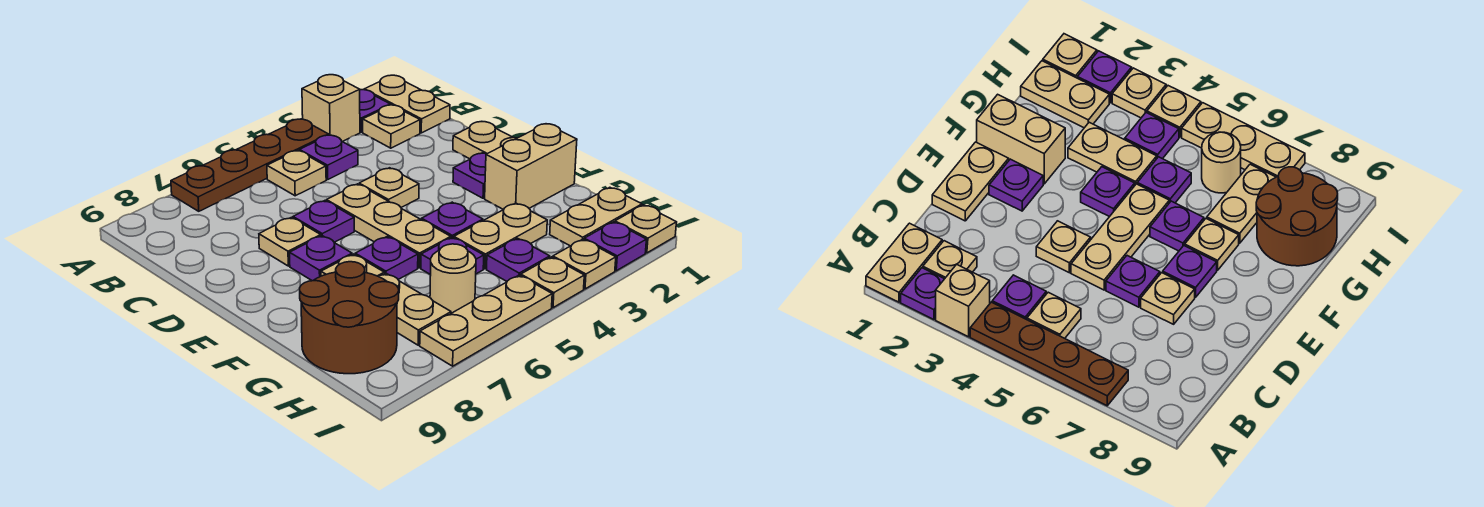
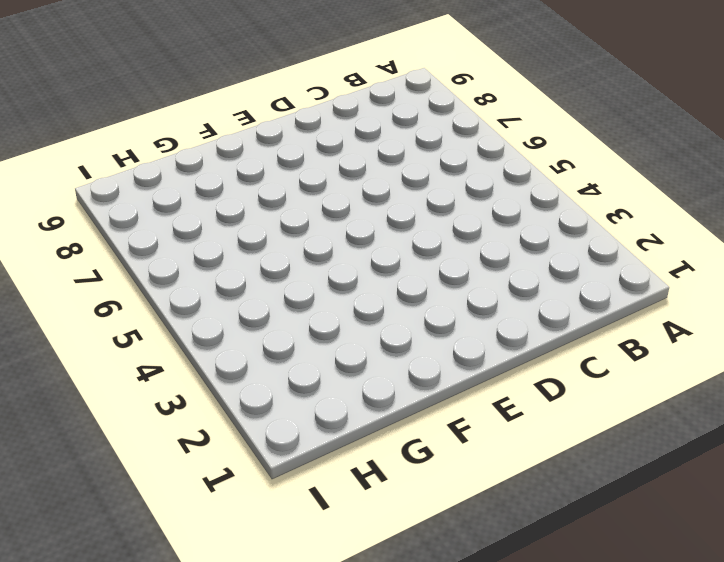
none -> tan plate A1:B1 level 1
none -> purple plate A2 level 1
none -> tan brick A3 level 1
none -> brown plate A4:A7 level 1

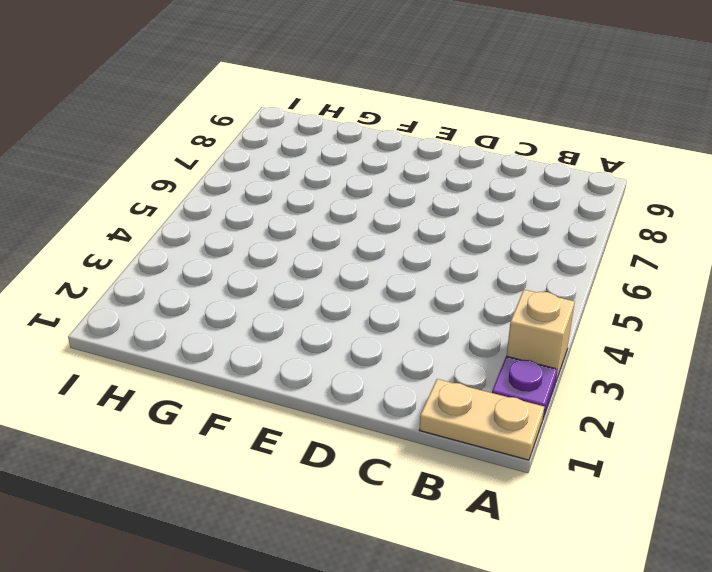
none -> brown plate A4:A7 level 1
none -> tan plate B2 level 1
none -> purple plate B4 level 1
none -> tan plate B5 level 1

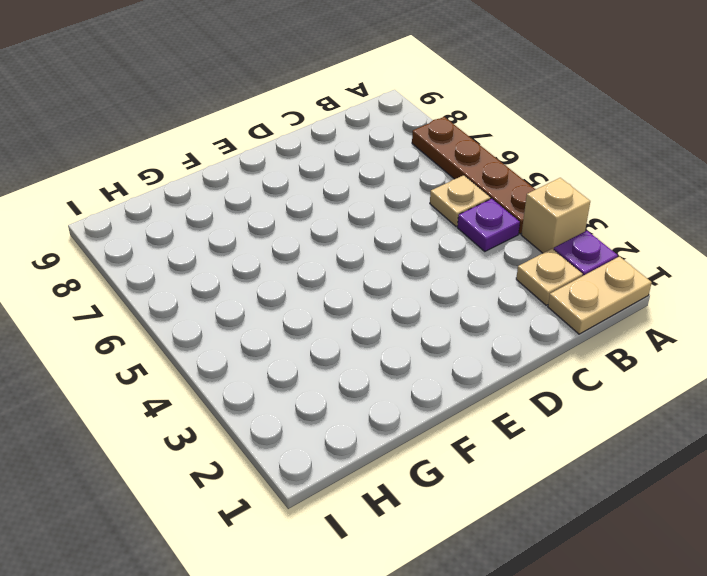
none -> tan plate D1:E1 level 1
none -> tan plate D4 level 1
none -> tan plate D5:F5 level 1
none -> purple plate D6 level 1

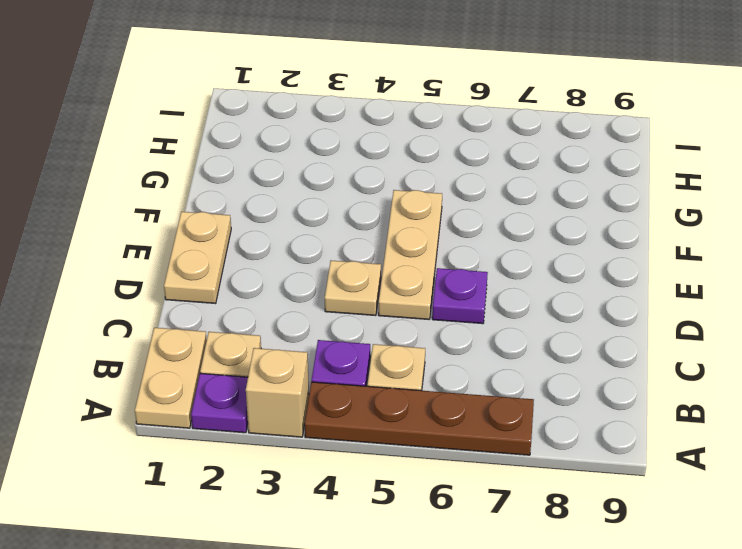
none -> tan plate D7 level 1
none -> purple plate E2 level 1
none -> purple plate E7 level 1
none -> tan brick F1:F2 level 1

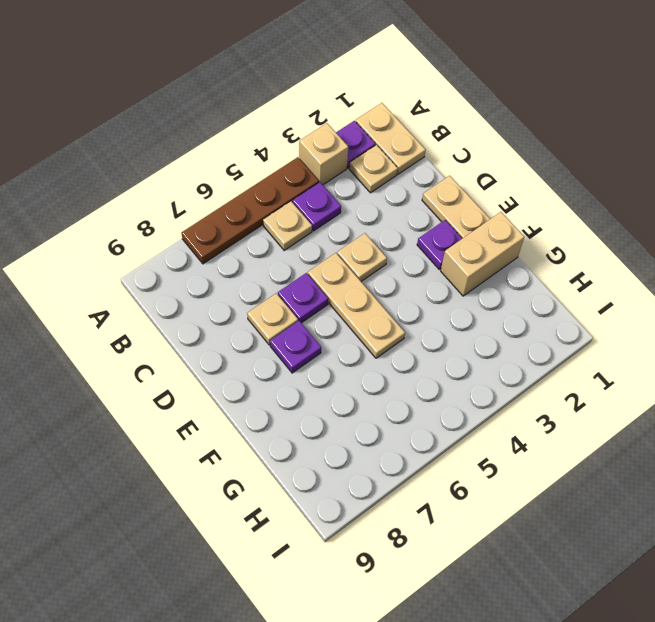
none -> purple plate F4 level 1
none -> purple plate F6 level 1
none -> tan plate F7 level 1
none -> tan plate G3:G4 level 1

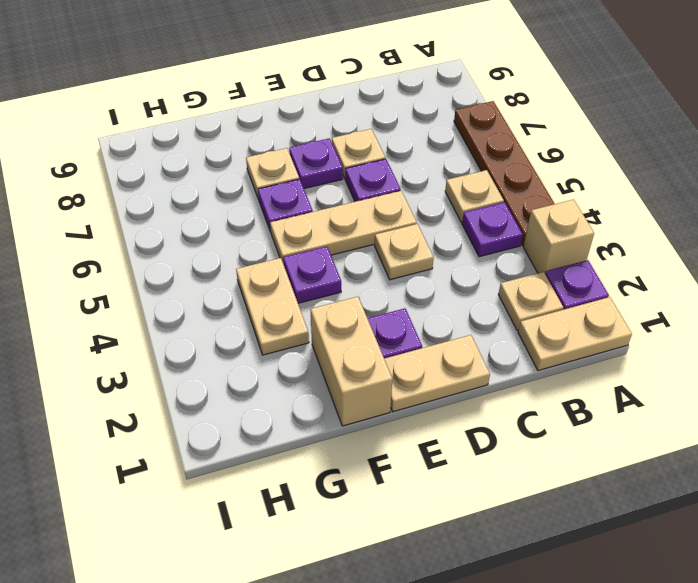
none -> purple plate G5 level 1
none -> tan plate G7:H7 level 1
none -> brown round brick G8:H9 level 1
none -> tan plate H1:H2 level 1

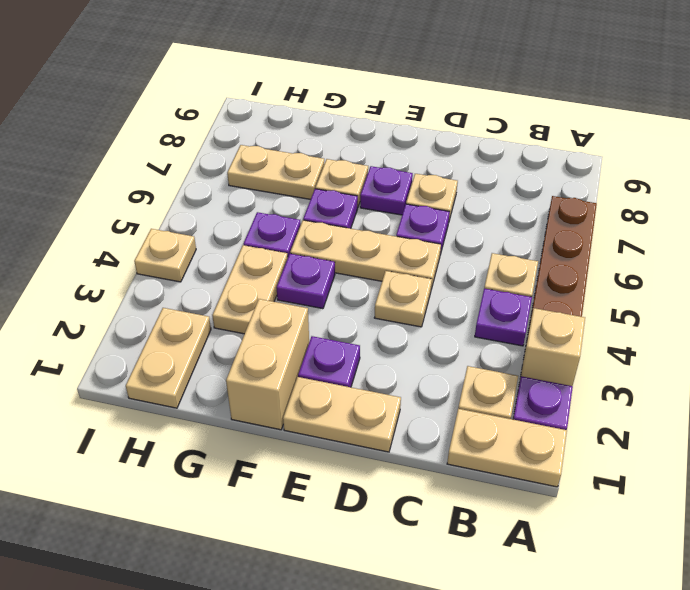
none -> brown round brick G8:H9 level 1
none -> purple plate H4 level 1
none -> tan round brick H6 level 1
none -> tan plate I1 level 1

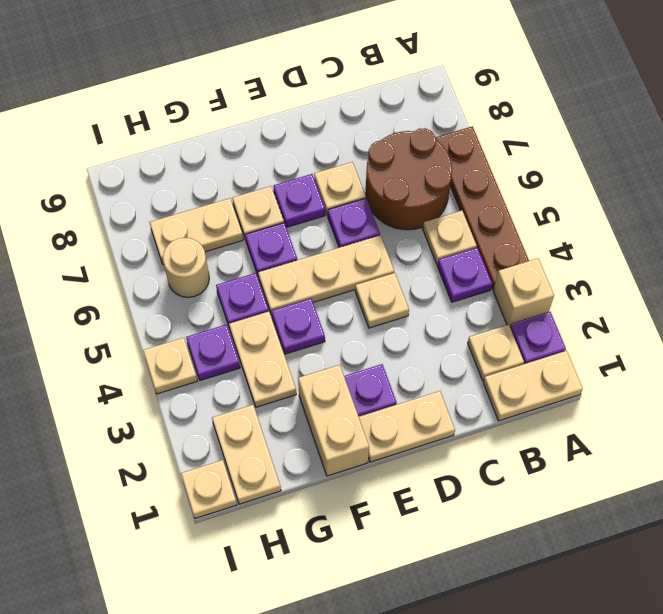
brown round brick B6:C7 level 1 -> brown round brick G8:H9 level 1
none -> purple plate I2 level 1
none -> tan plate I3 level 1
none -> tan plate I5:I7 level 1

